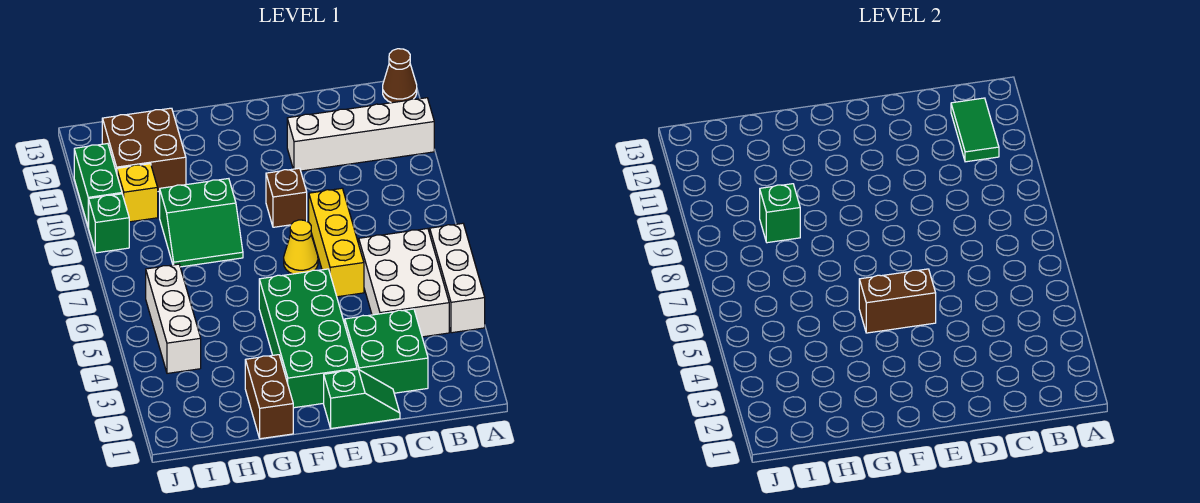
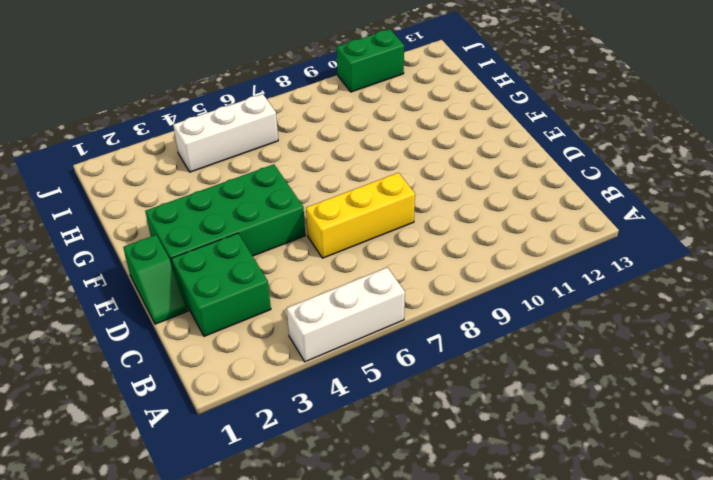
none -> white brick A11:D11 level 1
none -> brown cone A13 level 1
none -> white brick B4:C6 level 1

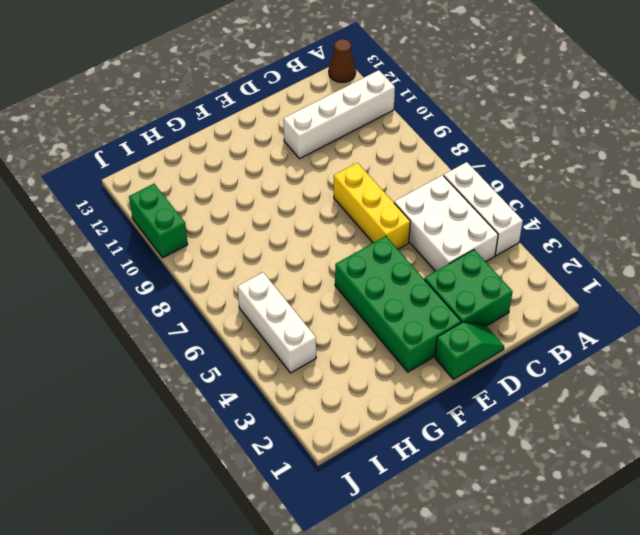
none -> yellow cone E7 level 1
none -> brown brick E9 level 1
none -> brown brick G1:G2 level 1

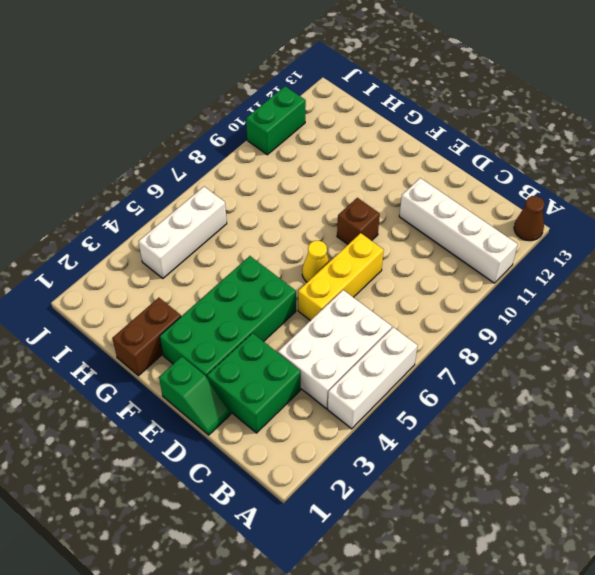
none -> green slope G8:H9 level 1 top 9
none -> brown brick H11:I12 level 1
none -> yellow brick I10 level 1

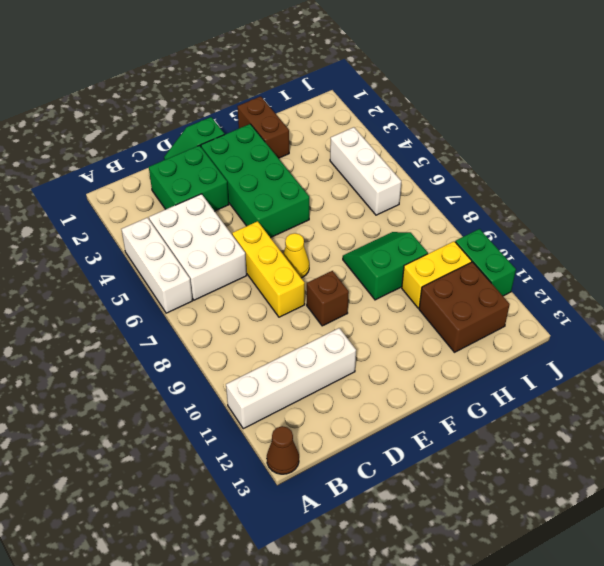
yellow brick H10:I10 level 1 -> yellow brick I10 level 1
none -> green brick J9 level 1
none -> green tile B11:B12 level 2
none -> brown brick E5:F5 level 2

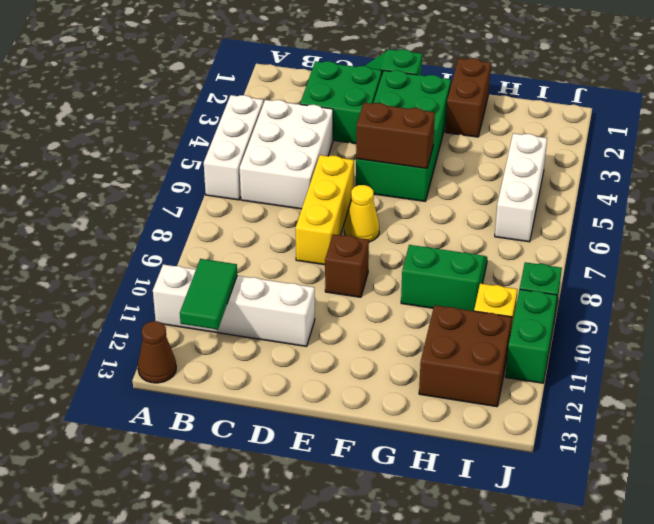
none -> green brick H9 level 2

